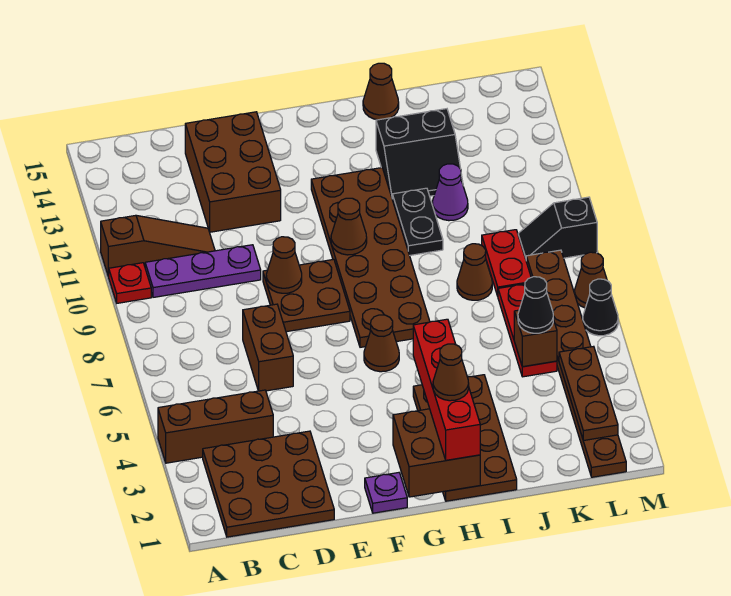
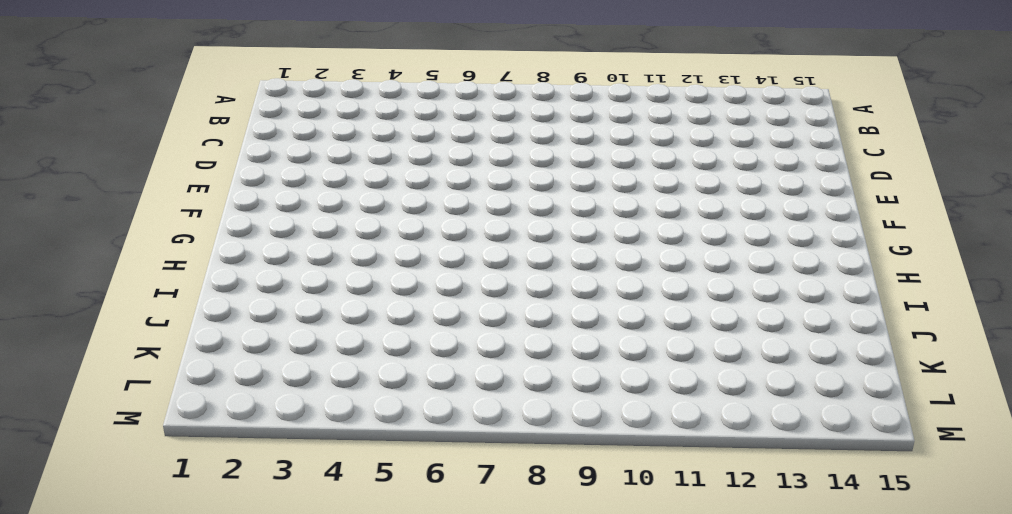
none -> brown brick A4:C4 level 1
none -> red plate A10 level 1
none -> brown slope A11:C11 level 1 top A
none -> brown plate B1:D3 level 1

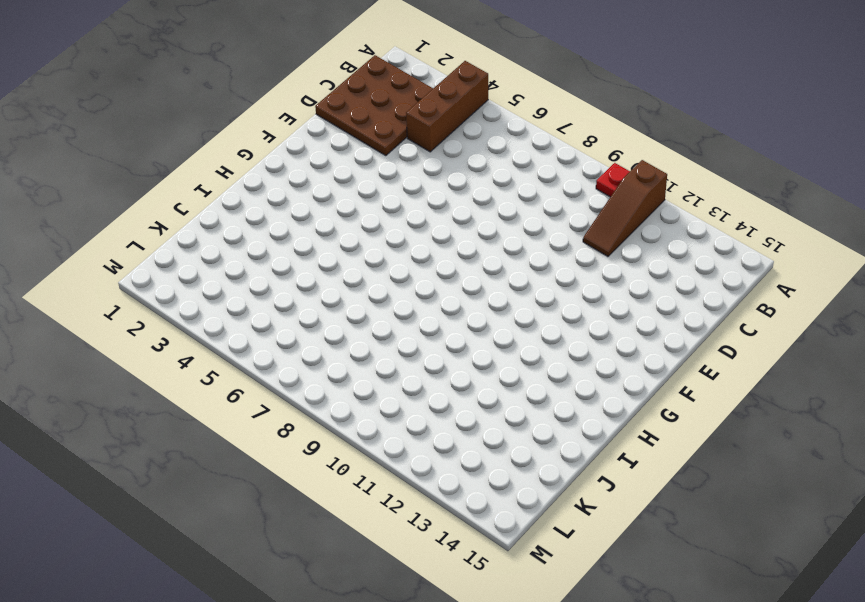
none -> purple plate B10:D10 level 1
none -> brown brick D6:D7 level 1
none -> brown brick D12:E14 level 1
none -> brown plate E8:F9 level 1

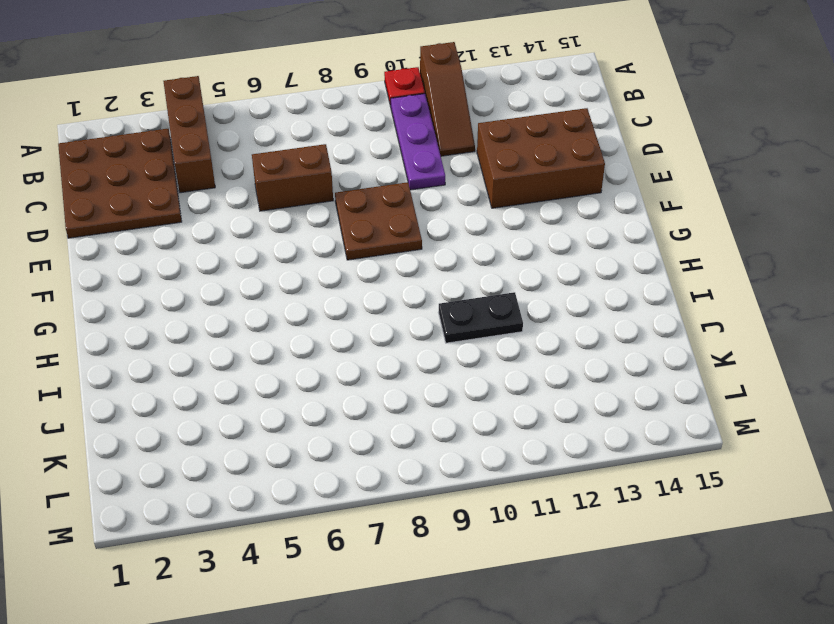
none -> purple plate F1 level 1
none -> brown cone G6 level 1
none -> brown plate G7:H12 level 1
none -> brown plate H1:I4 level 1

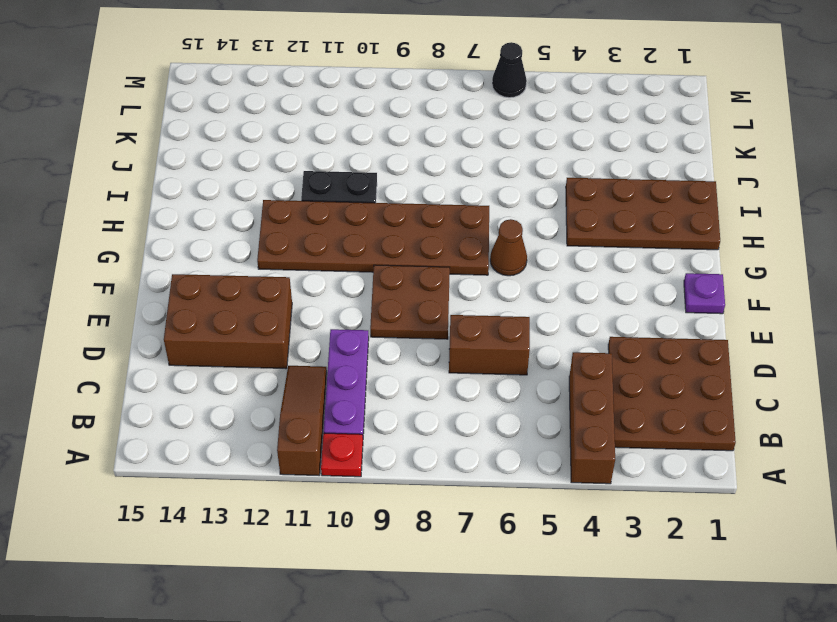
none -> black slope I12:J13 level 1 top 13
none -> brown cone I15 level 1
none -> brown cone J8 level 1
none -> purple cone J11 level 1

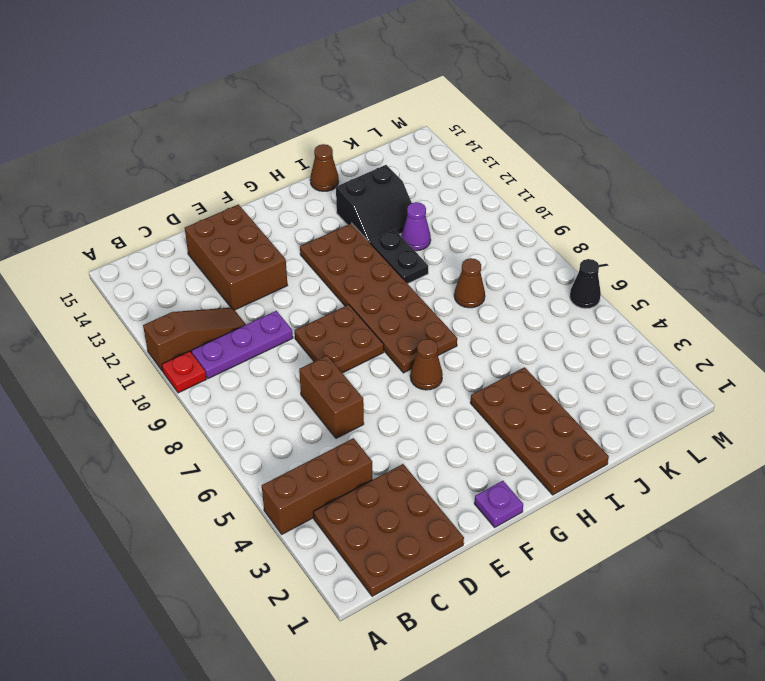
none -> red plate K5:K7 level 1
none -> red plate K8:K9 level 1
none -> brown plate L1:L8 level 1
none -> black slope L9:M9 level 1 top M

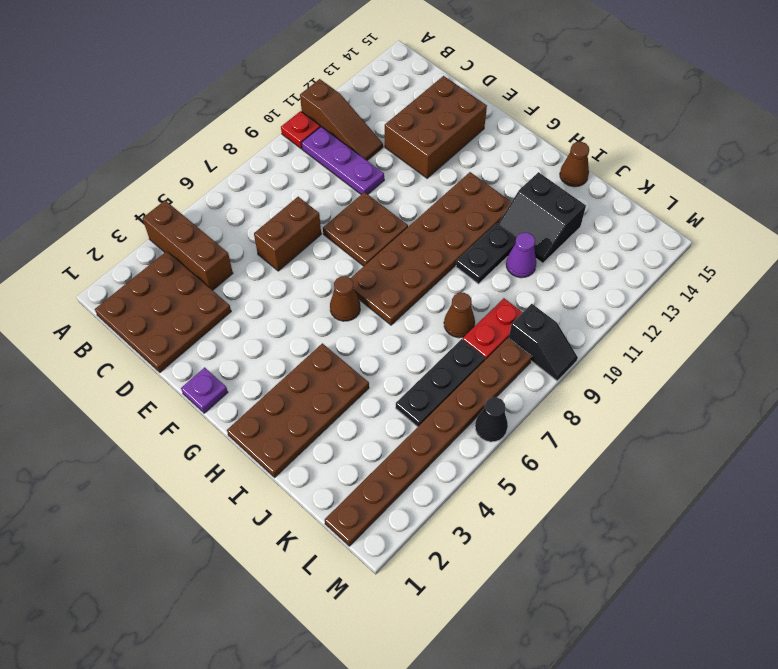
black plate K5:K7 level 1 -> red plate K5:K7 level 1
black slope L9:M9 level 1 top L -> black slope L9:M9 level 1 top M
none -> brown cone M7 level 1
none -> brown cone E9 level 2
none -> brown brick G1:H2 level 2
none -> brown cone G10 level 2

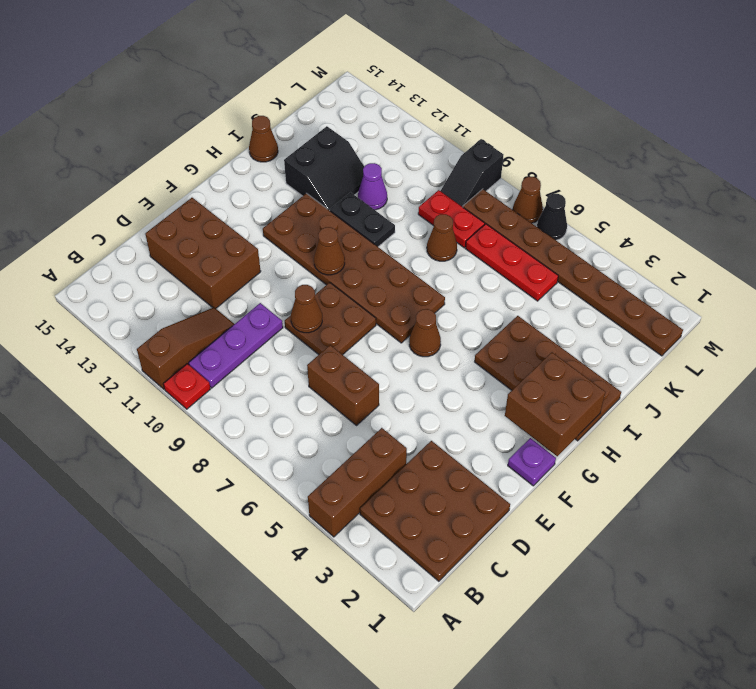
none -> brown brick K5 level 2
none -> brown plate L2:L4 level 2
none -> red brick H1:H4 level 3
none -> black cone K5 level 3

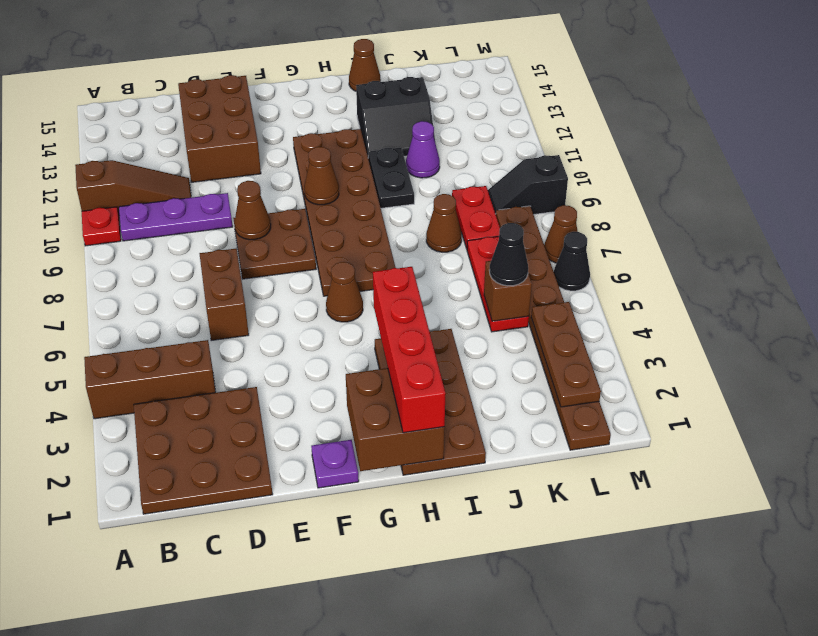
none -> brown cone H2 level 4

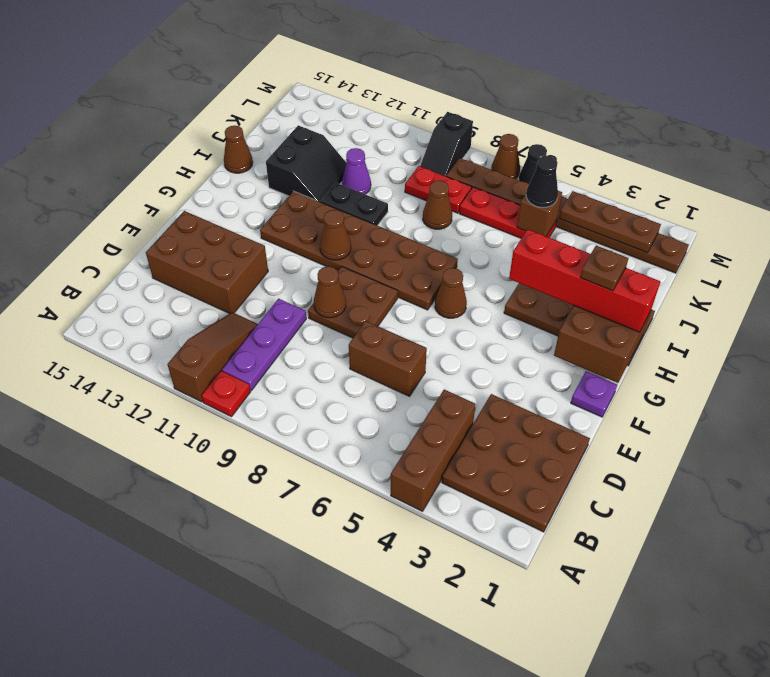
brown plate H2 level 4 -> brown cone H2 level 4

